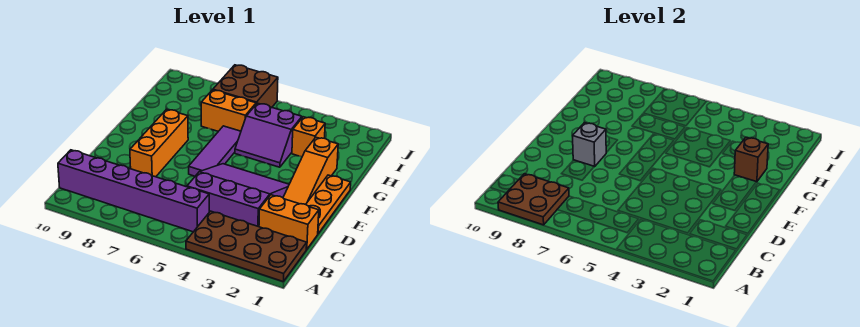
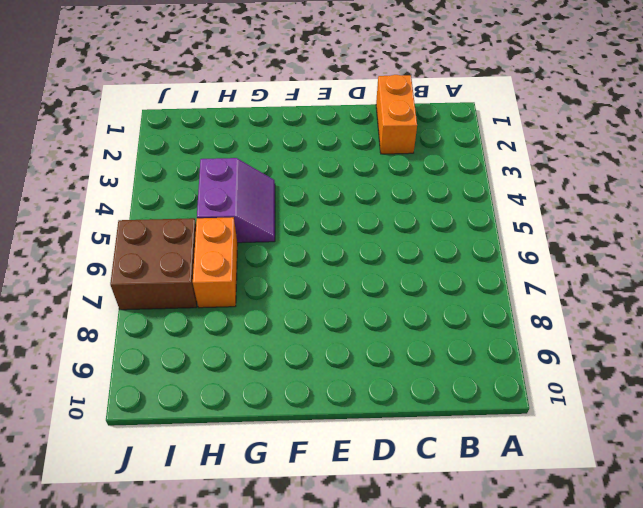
none -> brown plate A1:B4 level 1
none -> purple brick B5:B10 level 1
none -> purple slope C3:E5 level 1 top C

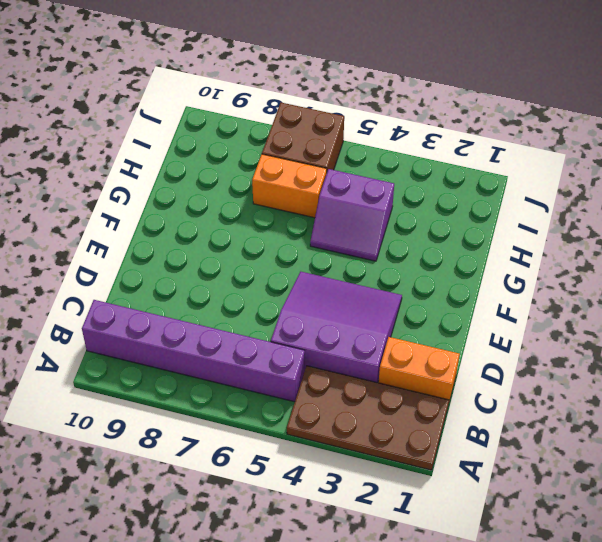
none -> orange plate D1:F1 level 1
none -> orange brick D8:F8 level 1
none -> orange slope E2:G2 level 1 top G

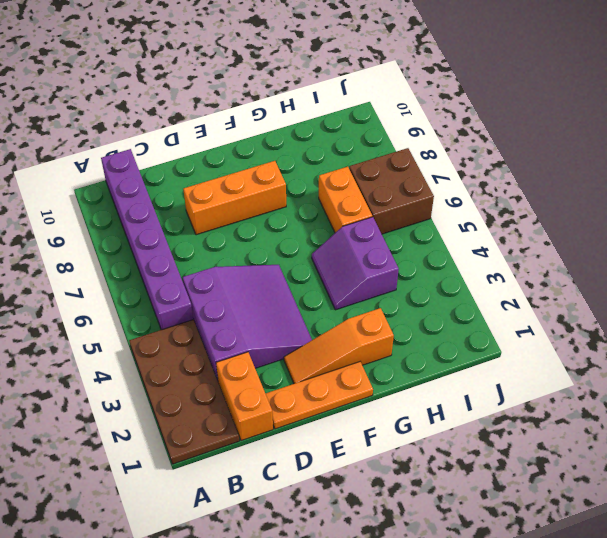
none -> purple tile E6:G6 level 1
none -> orange brick H3 level 1
none -> brown plate A8:B9 level 2

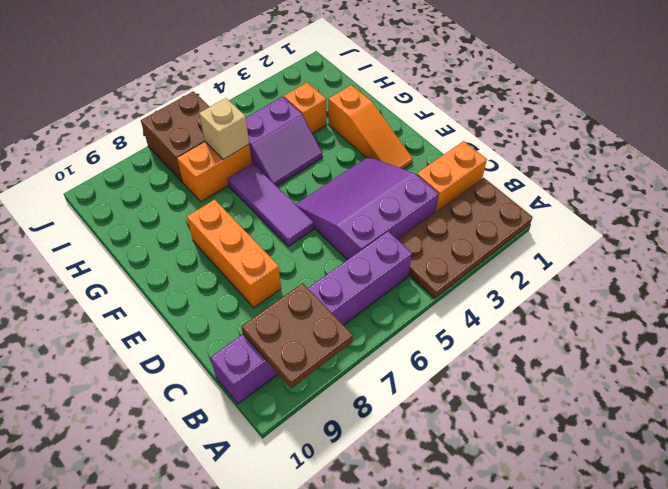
tan brick H6 level 2 -> none
none -> orange plate D1:F1 level 1
none -> grey brick E8 level 2
none -> brown brick G2 level 2

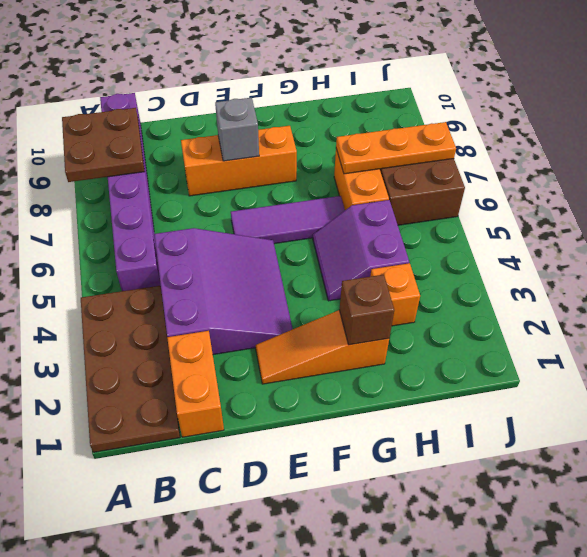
orange plate H7:J7 level 2 -> orange plate D1:F1 level 1

